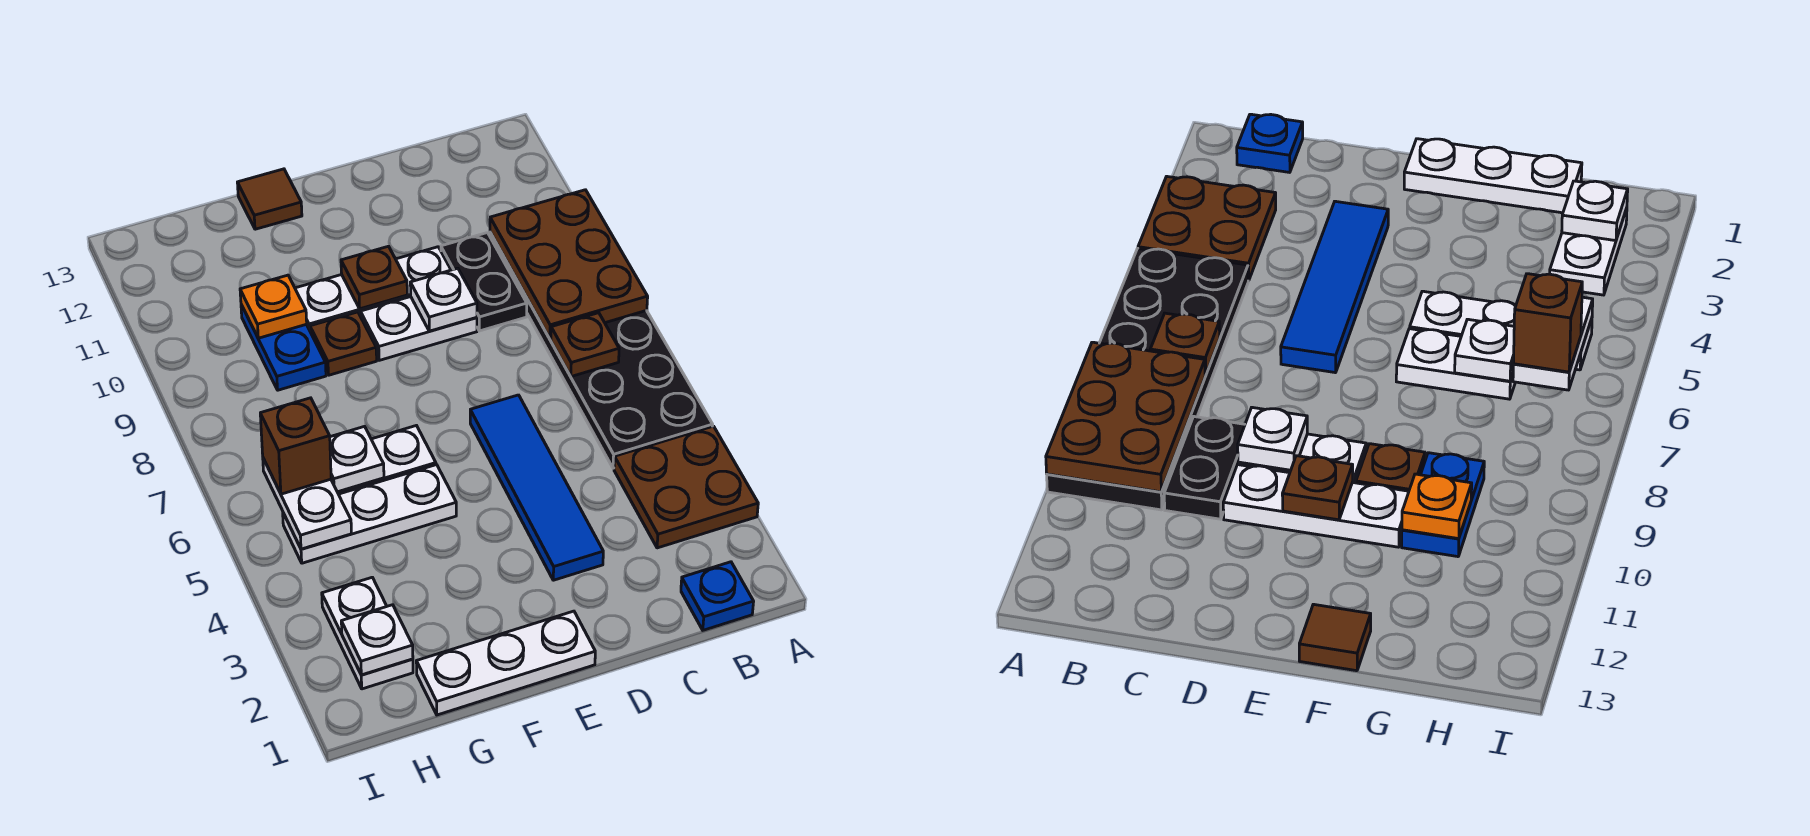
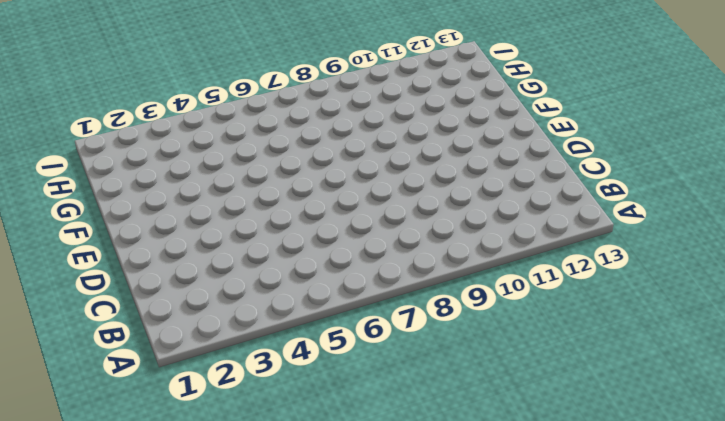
none -> brown plate A3:B4 level 1
none -> black plate A5:B10 level 1
none -> blue plate B1 level 1

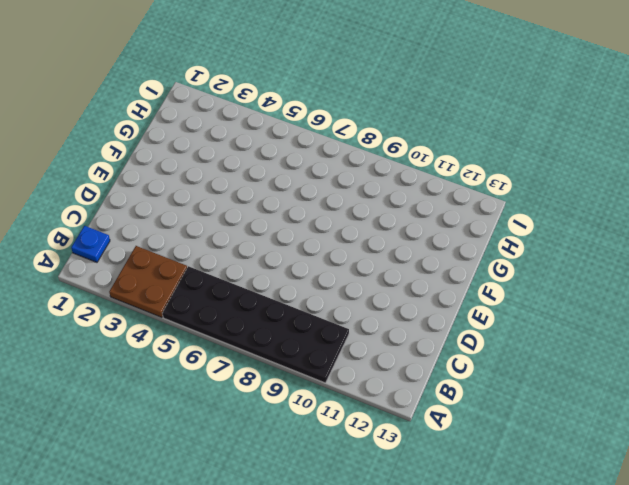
none -> black plate C9:C10 level 1
none -> blue tile D3:D6 level 1
none -> white plate D9:E9 level 1

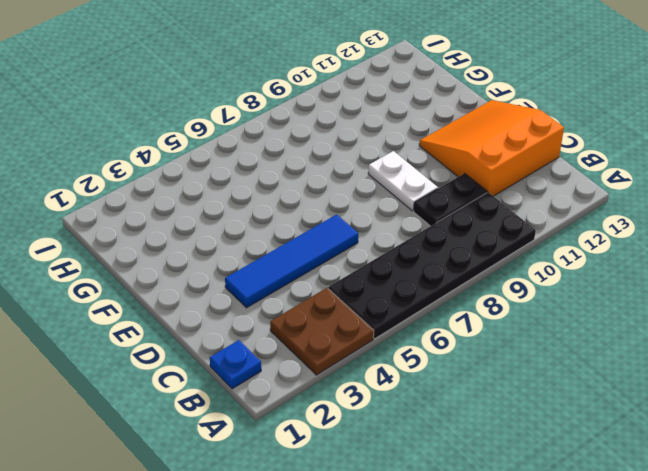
orange slope C11:E13 level 1 top C -> none
none -> white plate D10:F10 level 1
none -> white plate E1:G1 level 1
none -> white plate F5:H5 level 1

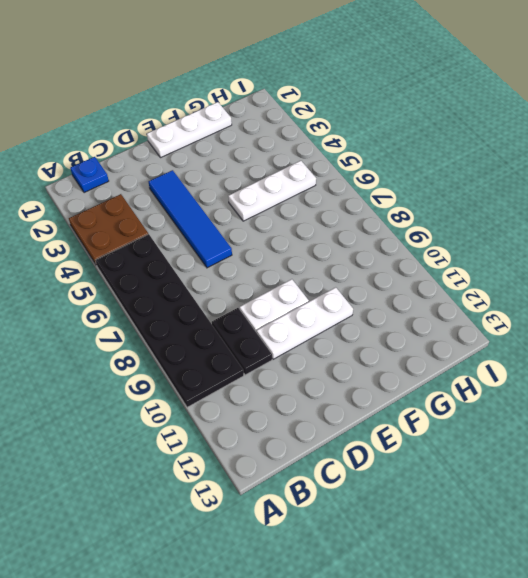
none -> white plate F6:G6 level 1
none -> brown plate F9 level 1
none -> brown tile F13 level 1

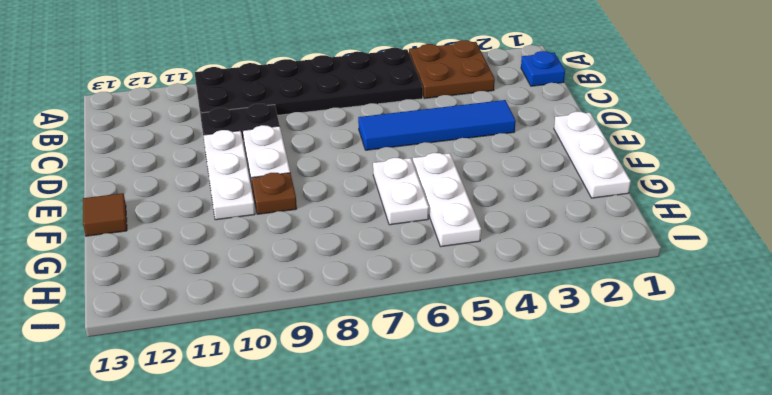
none -> blue plate G9:G10 level 1
none -> white plate H2:H3 level 1
none -> brown plate A8:B10 level 2

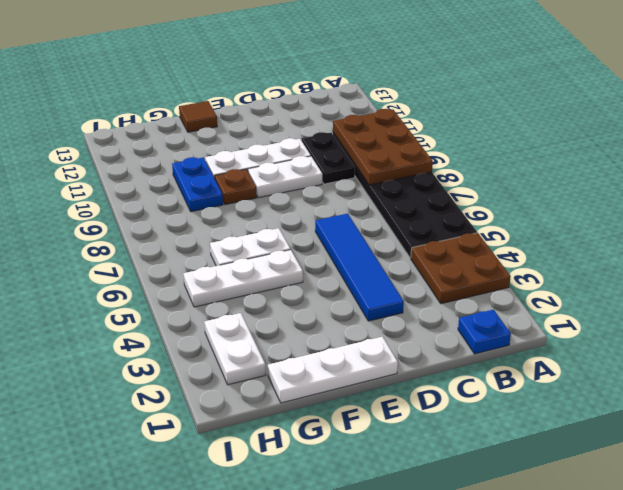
none -> brown plate B7 level 2
none -> white plate D9 level 2
none -> brown plate E10 level 2

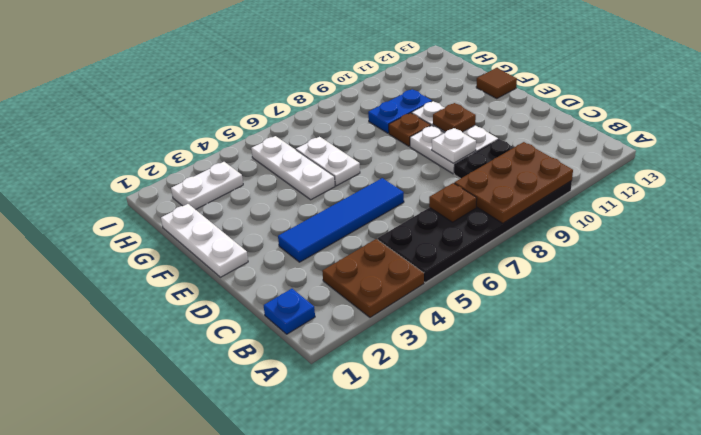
none -> white plate G6 level 2
none -> orange plate G10 level 2
none -> white plate H2 level 2

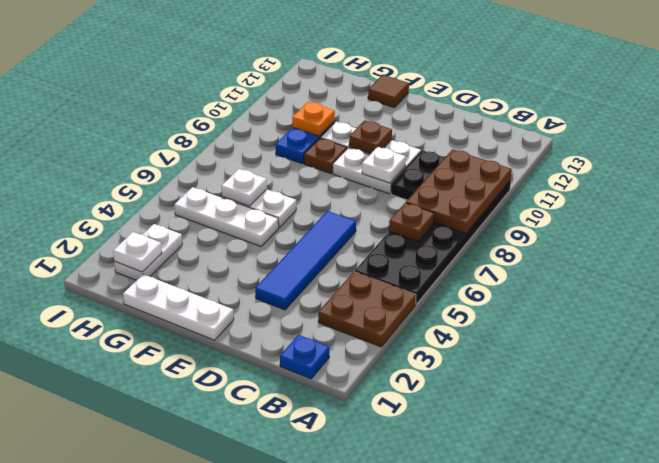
none -> white plate H5:H6 level 2
none -> brown brick H6 level 3

